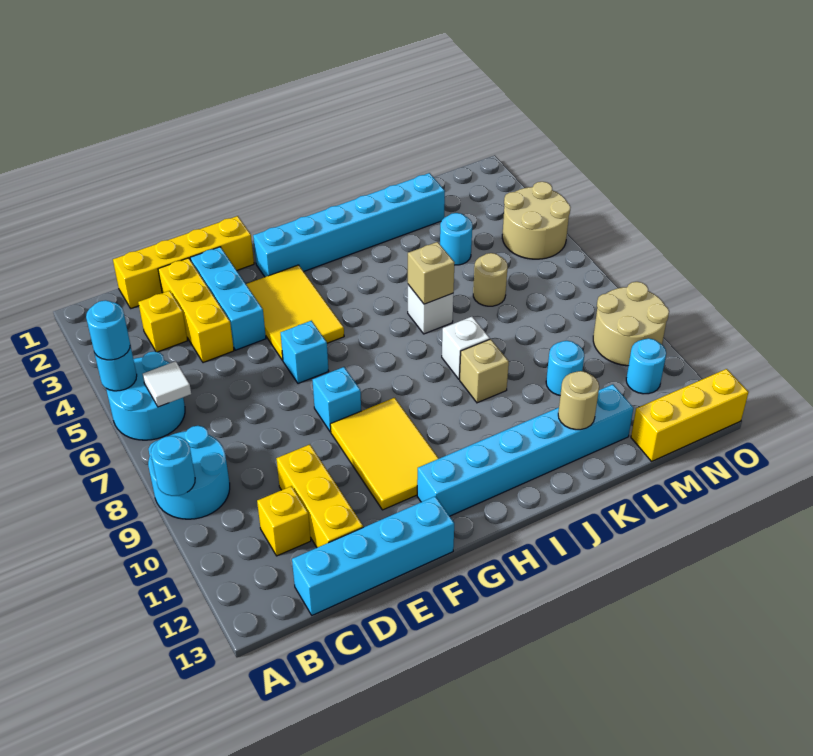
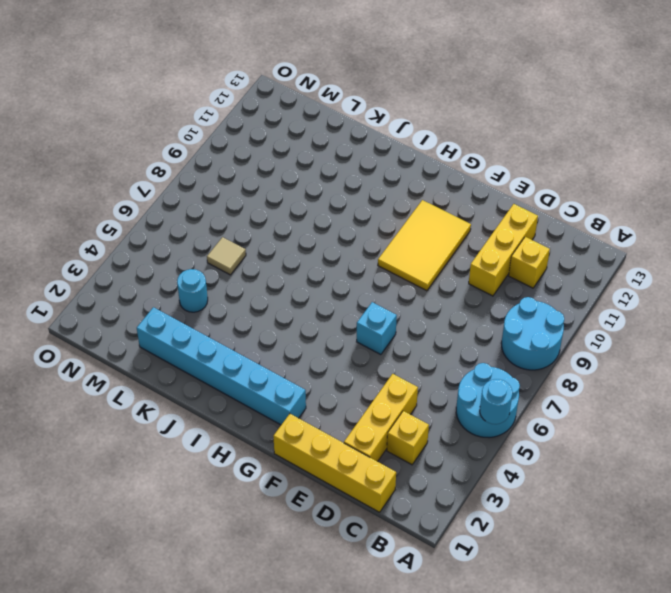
tan tile L6 level 1 -> tan round brick L6 level 1
none -> cyan brick C13:F13 level 1
none -> cyan brick E2:E4 level 1
none -> yellow tile F3:G5 level 1
none -> cyan brick F8 level 1

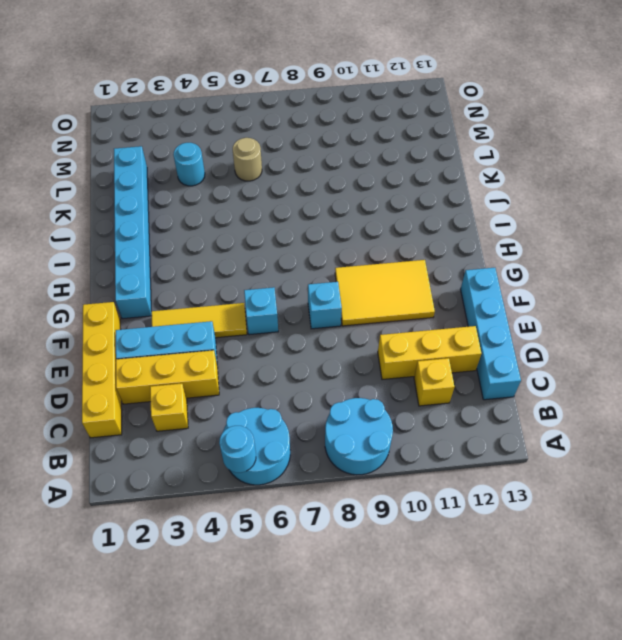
yellow tile F3:F5 level 1 -> yellow tile F3:G5 level 1
none -> cyan brick G12:L12 level 1
none -> white brick J6 level 1
none -> white brick J8 level 1
none -> tan brick J9 level 1

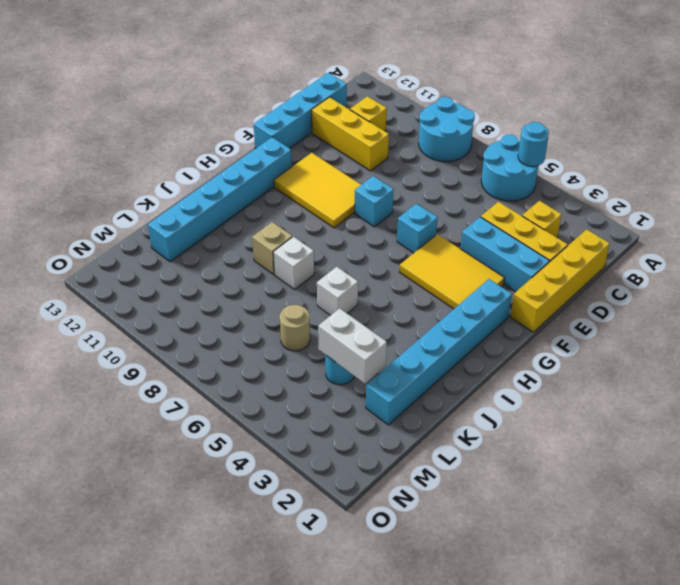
white brick L3:L4 level 2 -> none
none -> cyan round brick L10 level 1
none -> yellow brick M13:O13 level 1
none -> tan round brick N4:O5 level 1
none -> tan round brick N9:O10 level 1

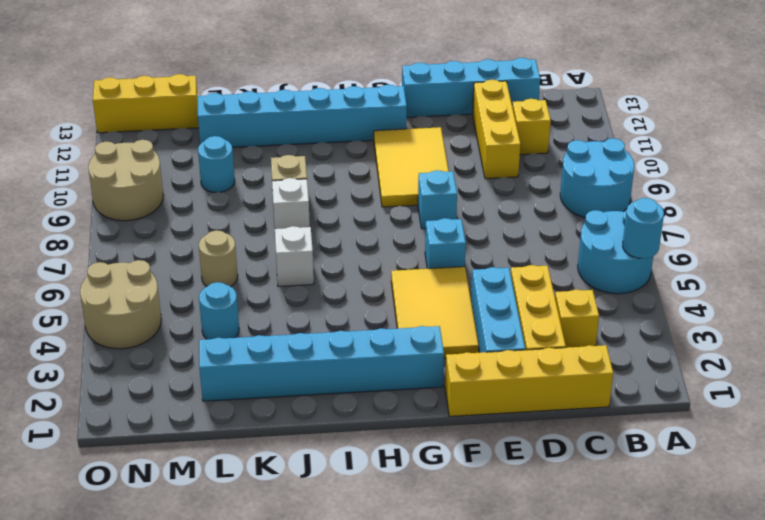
none -> cyan round brick N11 level 1
none -> cyan round brick A9 level 2
none -> white tile B6 level 2
none -> tan brick J6 level 2

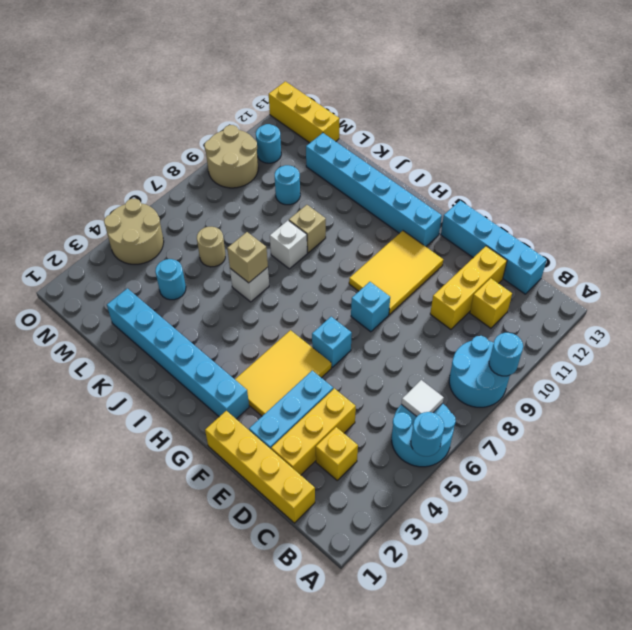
none -> tan round brick K12 level 2
none -> cyan round brick A5 level 3

